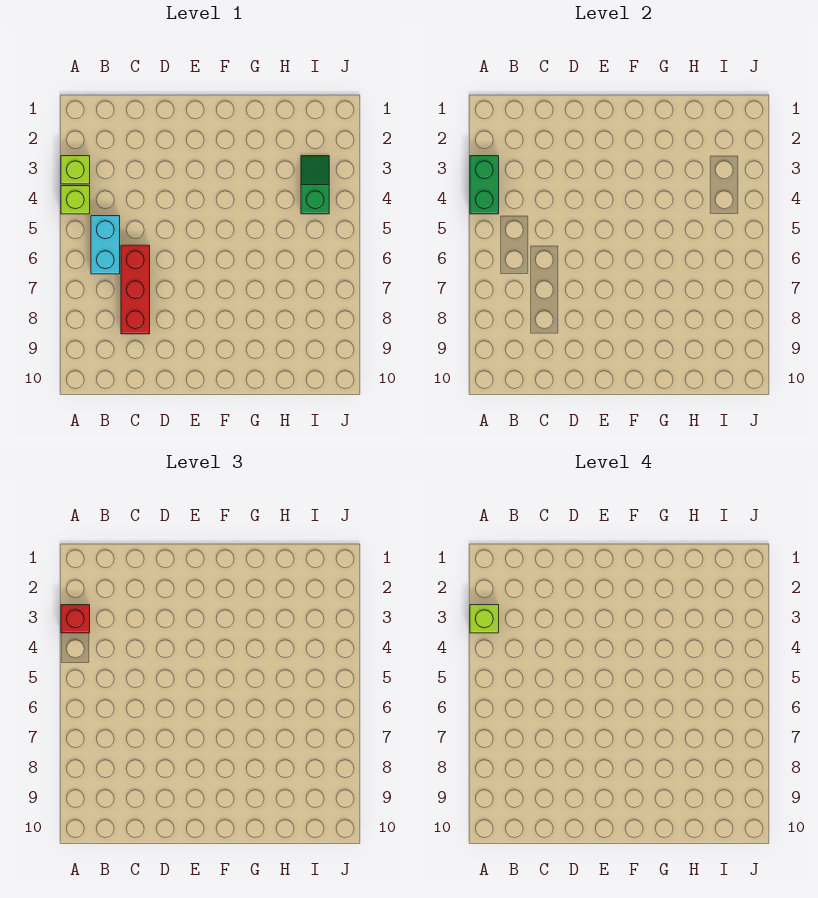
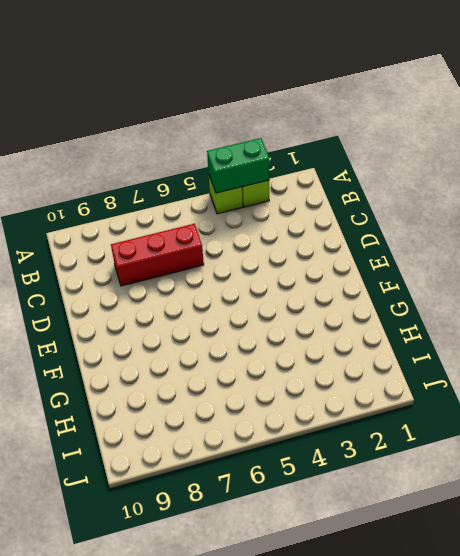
none -> cyan brick B5:B6 level 1
none -> green slope I3:I4 level 1 top 4

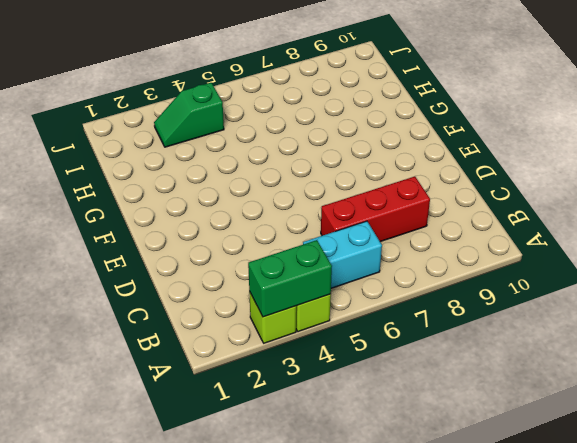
none -> red brick A3 level 3
none -> lime brick A3 level 4

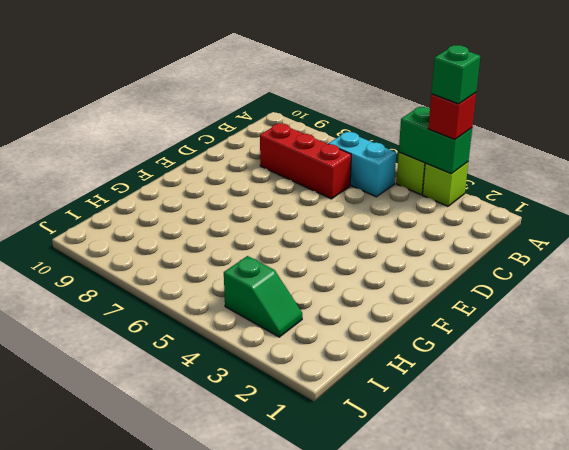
green brick A3 level 4 -> lime brick A3 level 4

